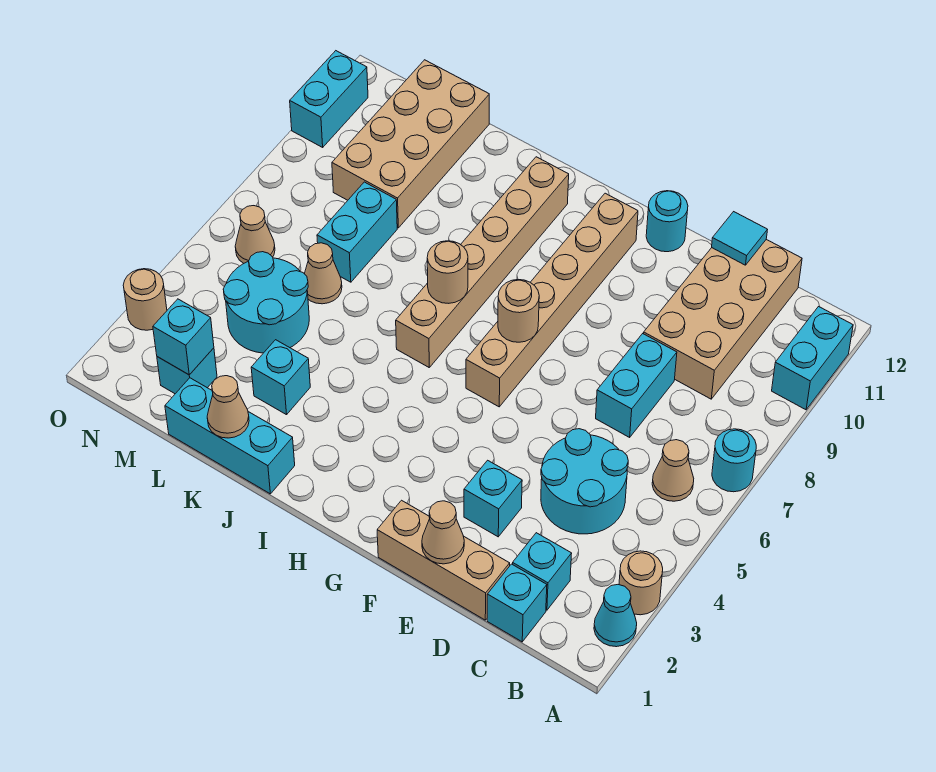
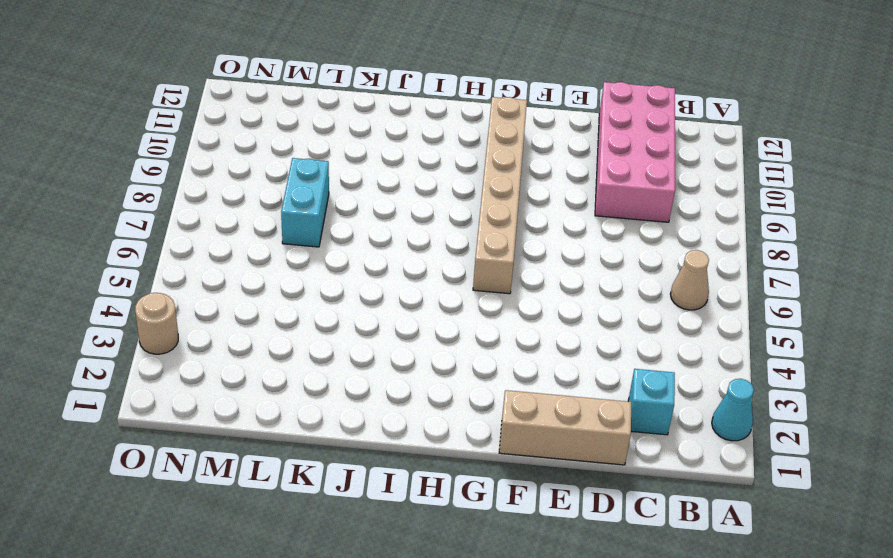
pink brick C9:D12 level 1 -> tan brick C9:D12 level 1
none -> tan round brick A3 level 1
none -> cyan round brick A7 level 1
none -> cyan brick A10:A11 level 1
none -> cyan brick C1 level 1

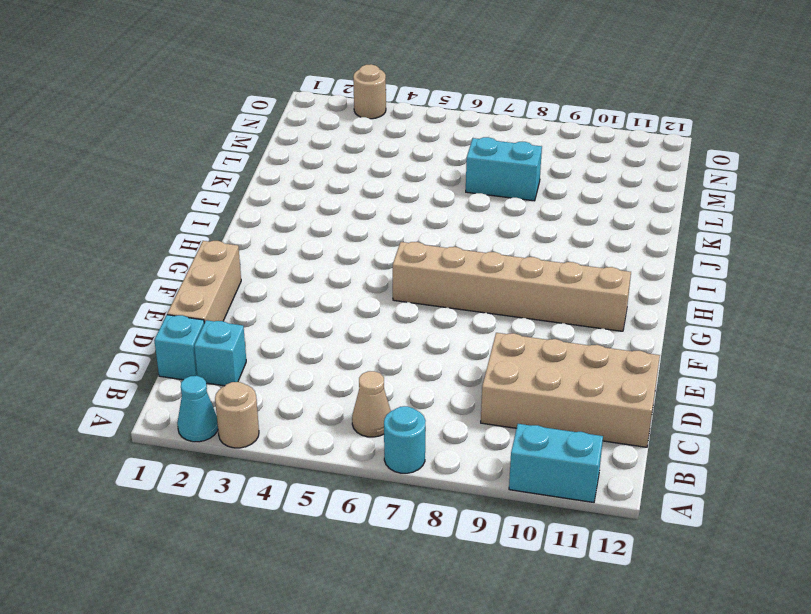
none -> cyan round brick C4:D5 level 1
none -> cyan brick D7:D8 level 1
none -> cyan brick E3 level 1
none -> cyan round brick F12 level 1

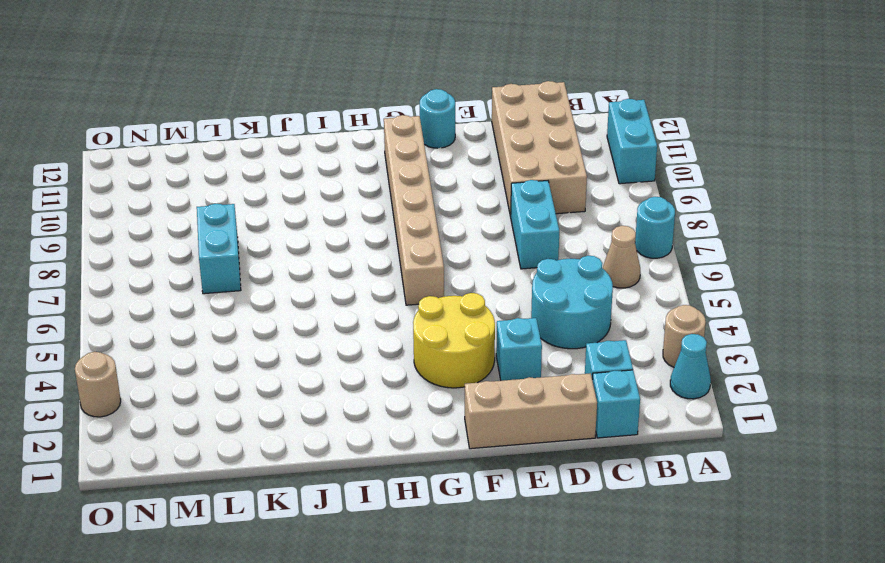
yellow round brick F3:G4 level 1 -> none
none -> tan brick I6:I11 level 1
none -> cyan brick J1:L1 level 1
none -> cyan brick K3 level 1
none -> cyan round brick L4:M5 level 1

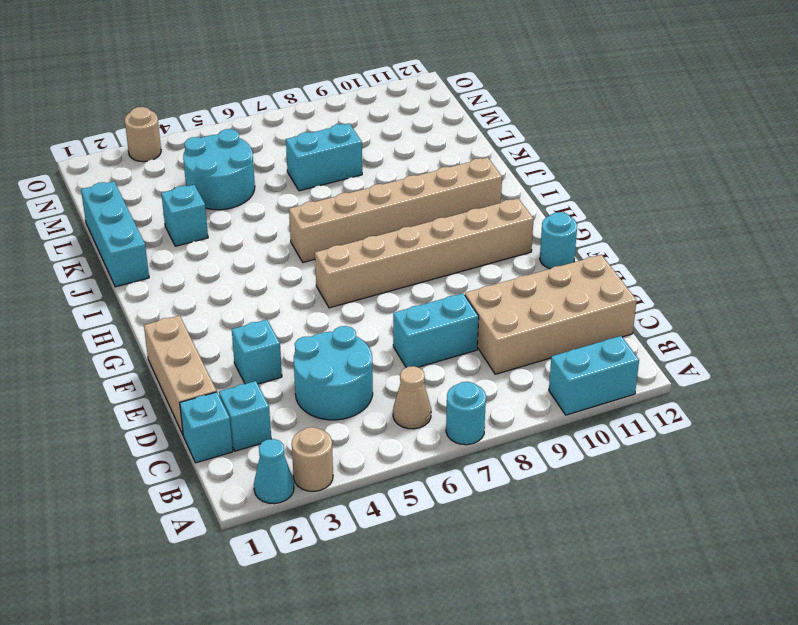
none -> tan cone L6 level 1
none -> tan brick L9:M12 level 1
none -> cyan brick M2 level 1
none -> tan cone N6 level 1

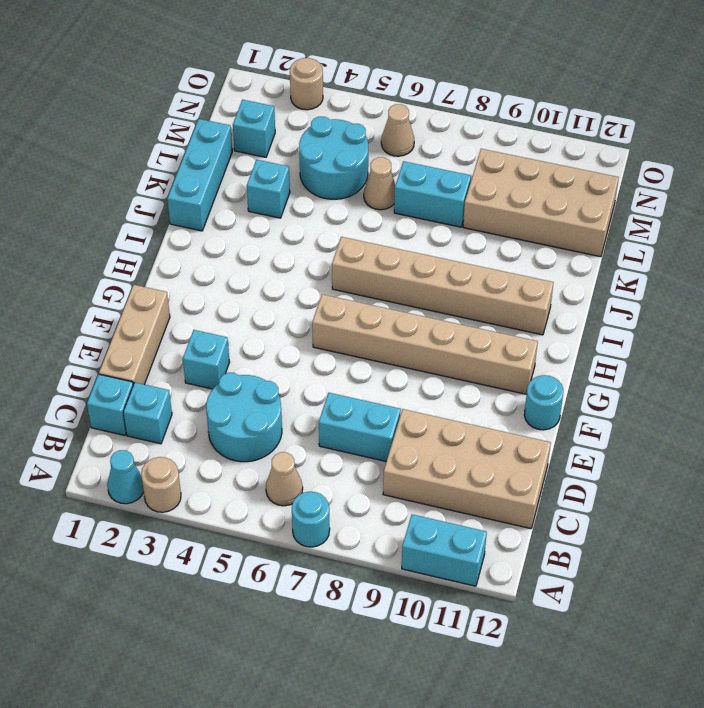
none -> cyan brick O10:O11 level 1
none -> cyan tile D12 level 2
none -> tan cone E1 level 2
none -> tan round brick G7 level 2

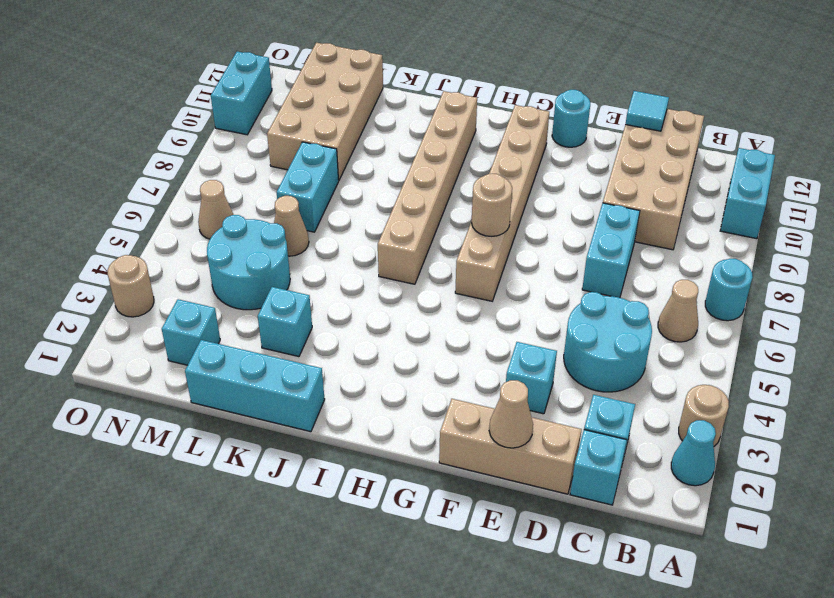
none -> tan round brick I7 level 2
none -> tan cone K1 level 2
none -> cyan brick M2 level 2

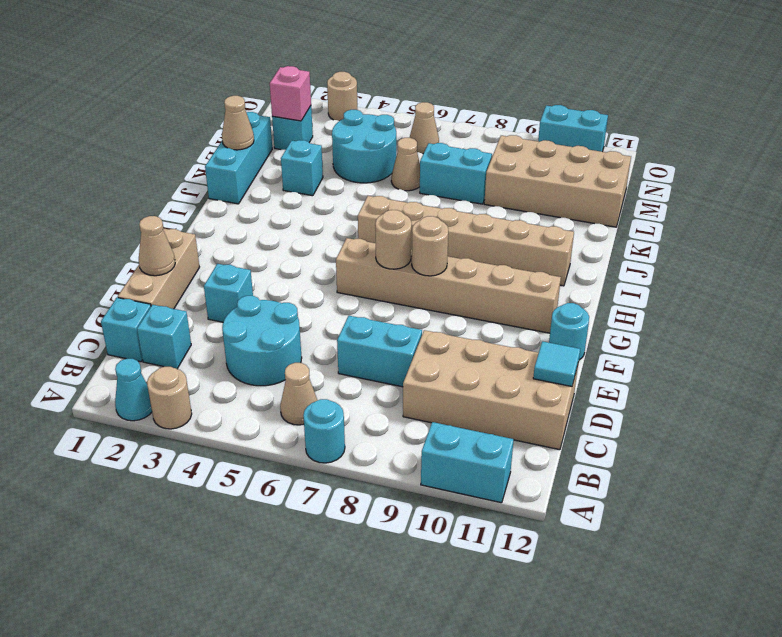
tan round brick G8 level 2 -> tan round brick I7 level 2
pink brick M2 level 2 -> cyan brick M2 level 2

